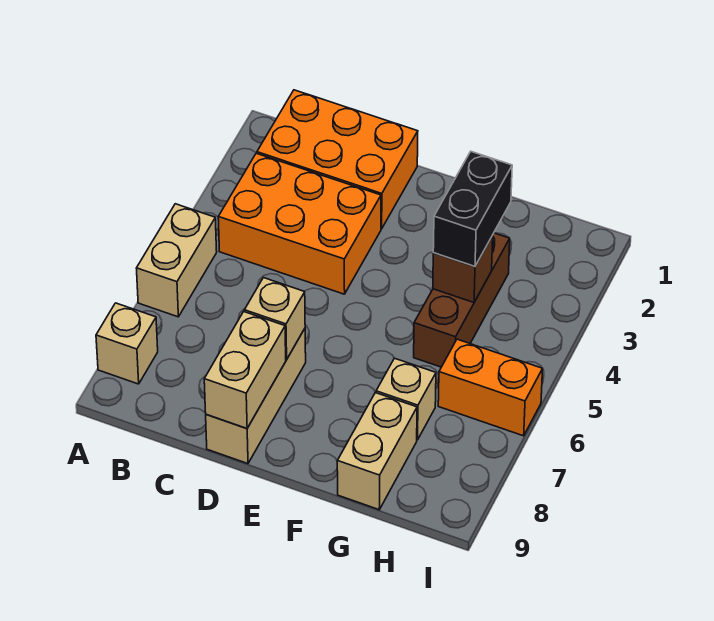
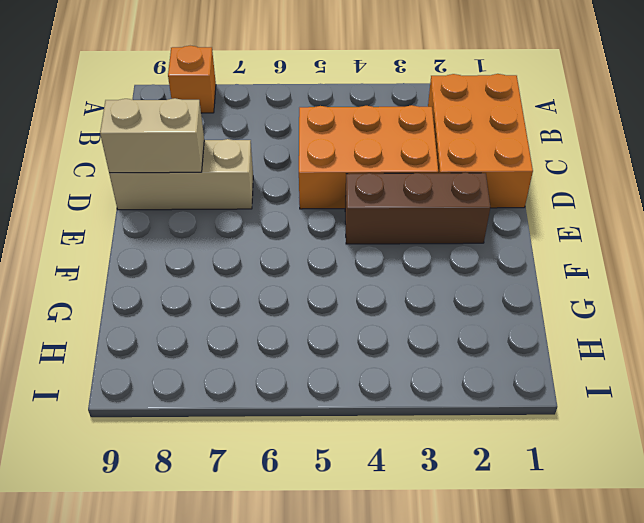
orange brick A8 level 1 -> tan brick A8 level 1
orange brick C3:D5 level 1 -> orange brick B3:D4 level 1
brown brick E2:E4 level 1 -> brown brick G3:G5 level 1
none -> tan brick A5:A6 level 1
none -> tan brick G7 level 1
none -> tan brick G8:G9 level 1

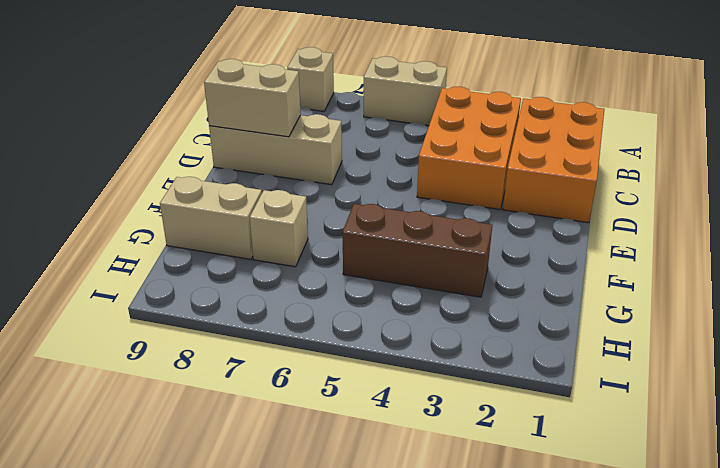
none -> orange brick H6:I6 level 1
none -> tan brick D7 level 2
none -> brown brick G4 level 2

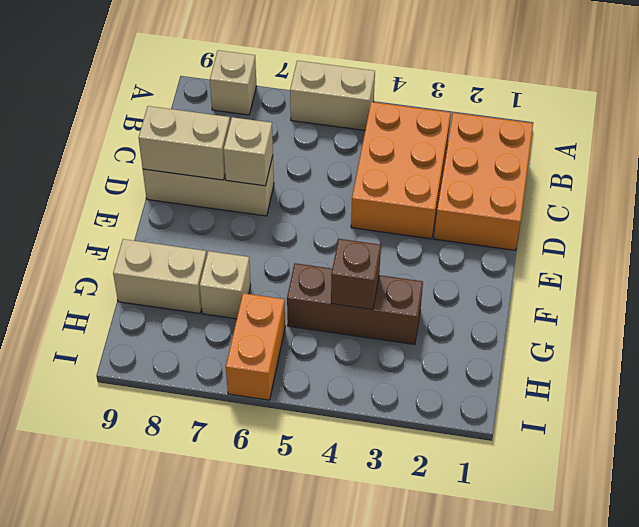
none -> black brick G3:G4 level 3

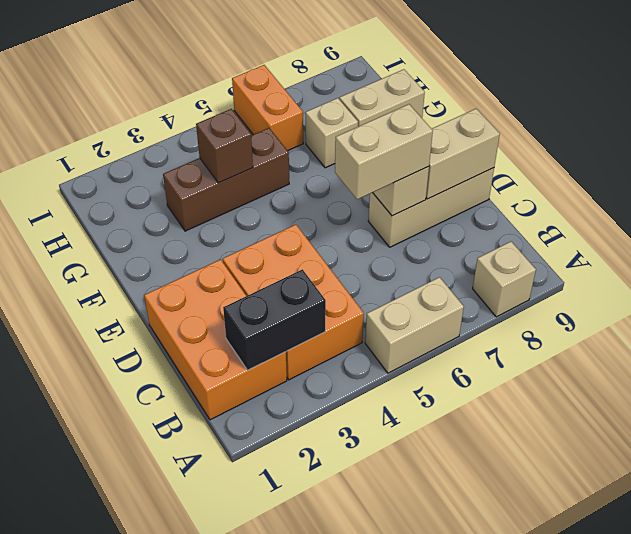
black brick B2:B3 level 2 -> black brick G3:G4 level 3
tan brick D6:D7 level 3 -> none

